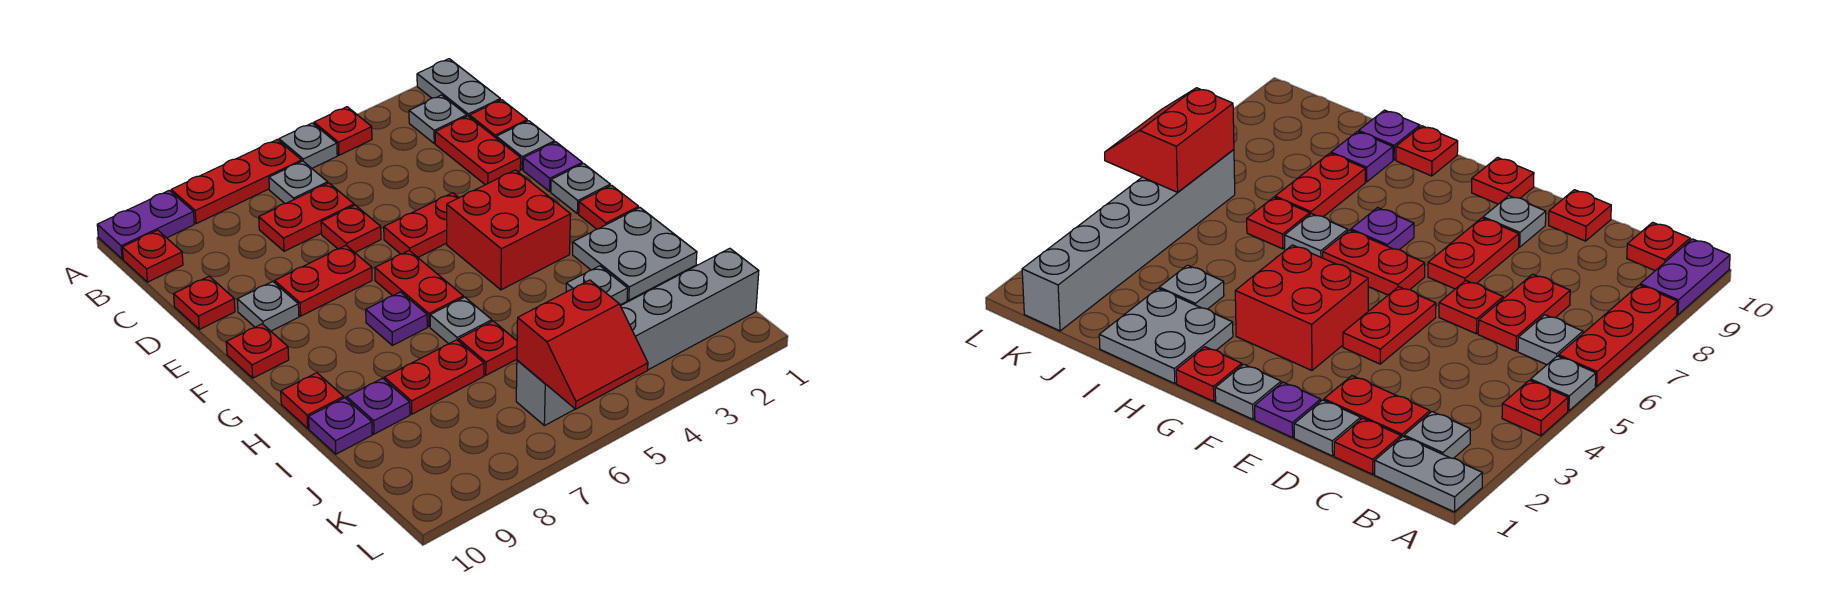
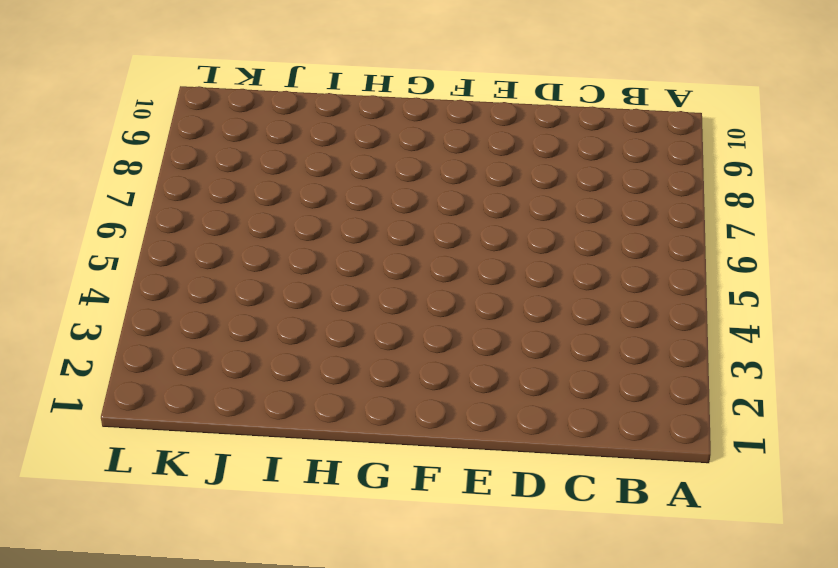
none -> grey plate A1:B1 level 1
none -> red plate A4 level 1
none -> grey plate A5 level 1
none -> red plate A6:A8 level 1

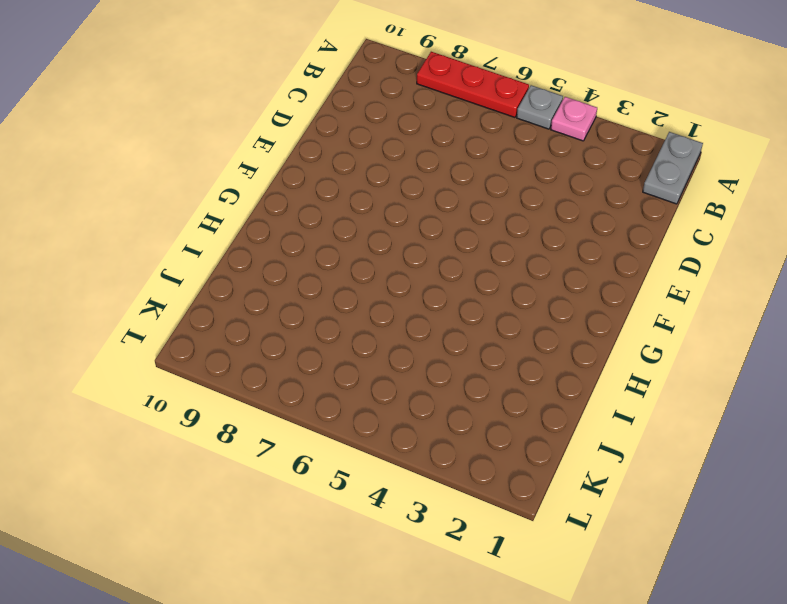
pink plate A4 level 1 -> red plate A4 level 1
none -> purple plate A9:A10 level 1
none -> grey plate B2 level 1
none -> grey plate B6 level 1
none -> red plate B10 level 1

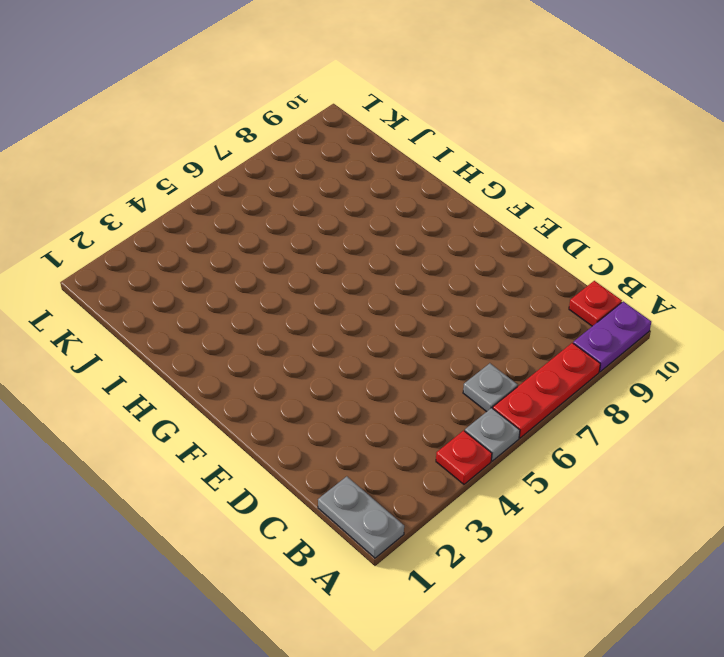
none -> grey plate B2 level 1
none -> red plate C1 level 1
none -> red plate C2:D2 level 1
none -> red plate C6:C7 level 1

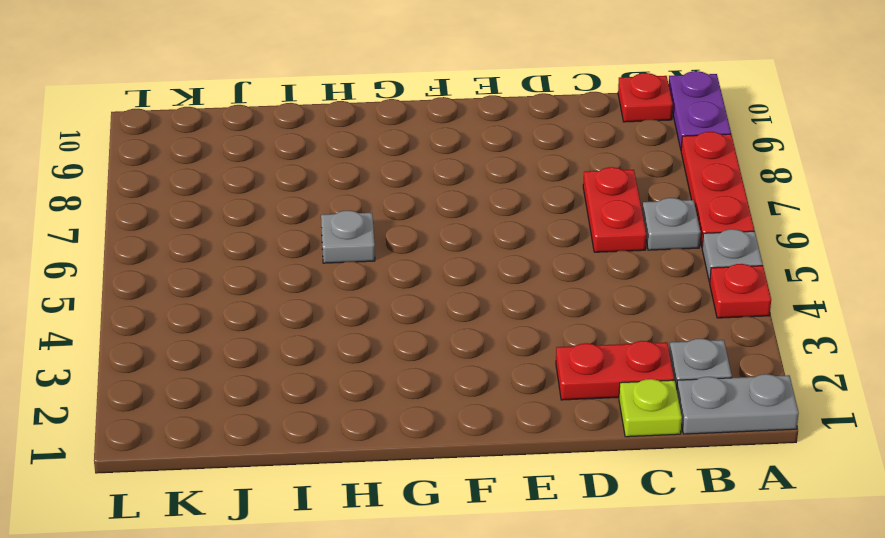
lime plate C1 level 1 -> red plate C1 level 1
none -> grey plate D1 level 1
none -> red plate D6 level 1
none -> red plate D10 level 1
none -> purple plate E1 level 1

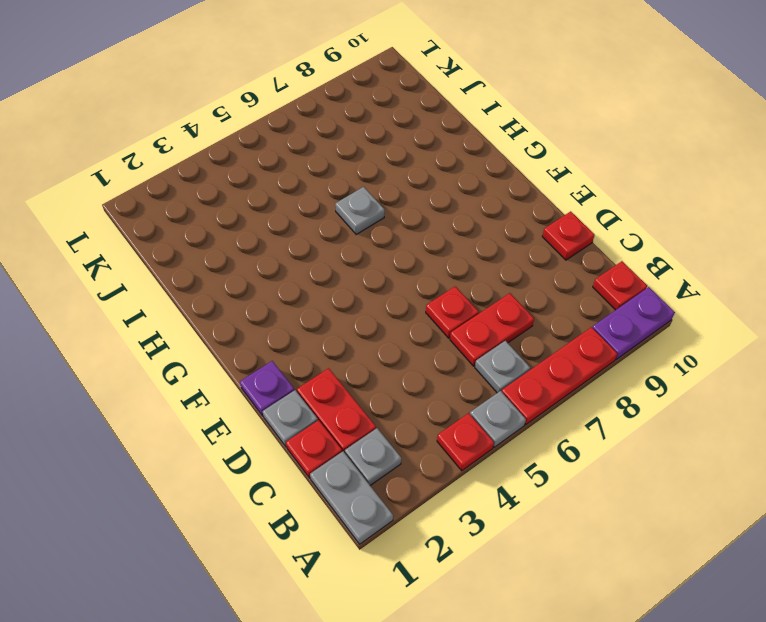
none -> red plate E4:E5 level 1
none -> red plate E7:E8 level 1
none -> grey plate E9 level 1
none -> grey plate F1 level 1

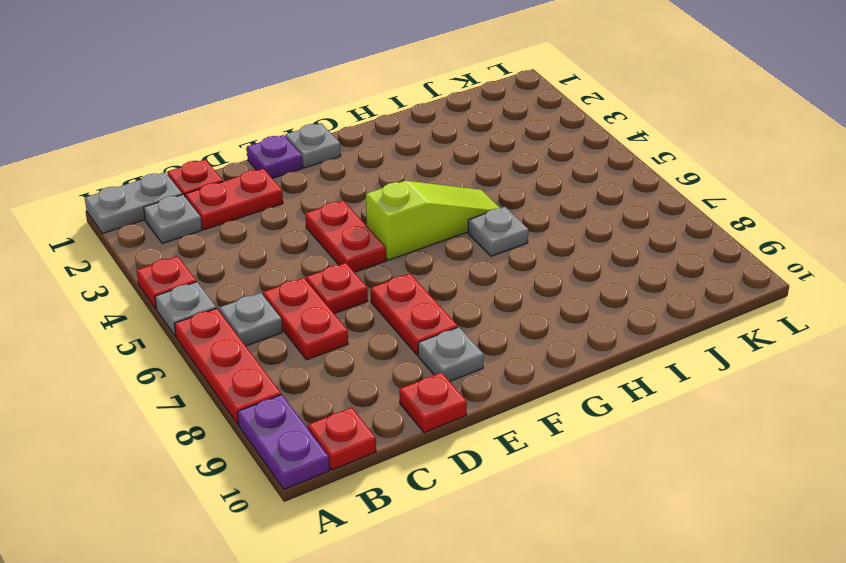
lime slope F5:H5 level 1 top F -> none
none -> grey plate D1 level 1
none -> red brick F3:G4 level 1
none -> red plate F6:G6 level 1
none -> red plate F10 level 1

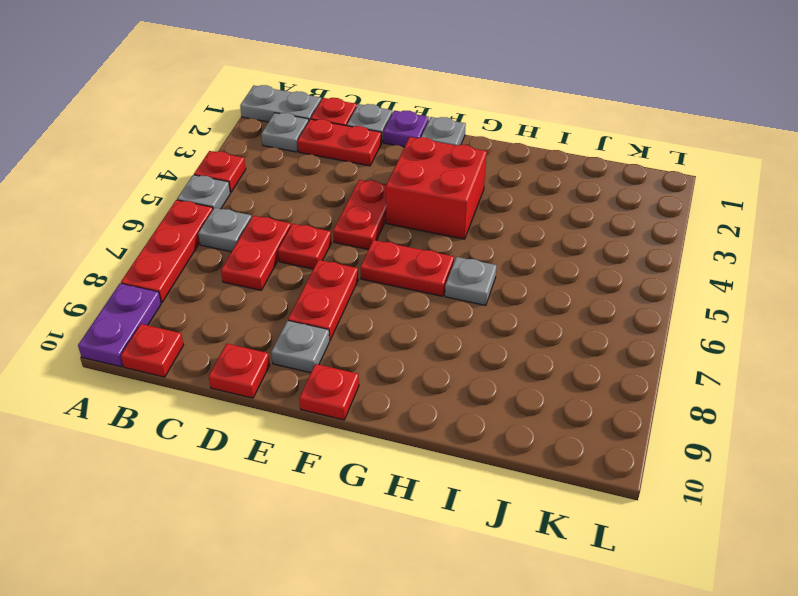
none -> red plate G1 level 1
none -> purple plate G7 level 1
none -> grey plate H1:I2 level 1
none -> red plate H10 level 1

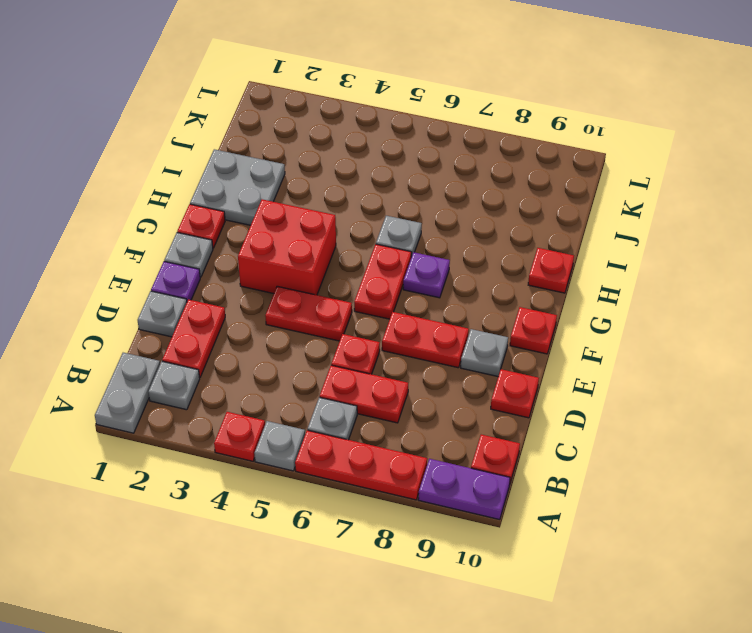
none -> red plate C1 level 1
none -> grey plate I3 level 1
none -> red plate I6 level 1
none -> red plate I7:I8 level 1

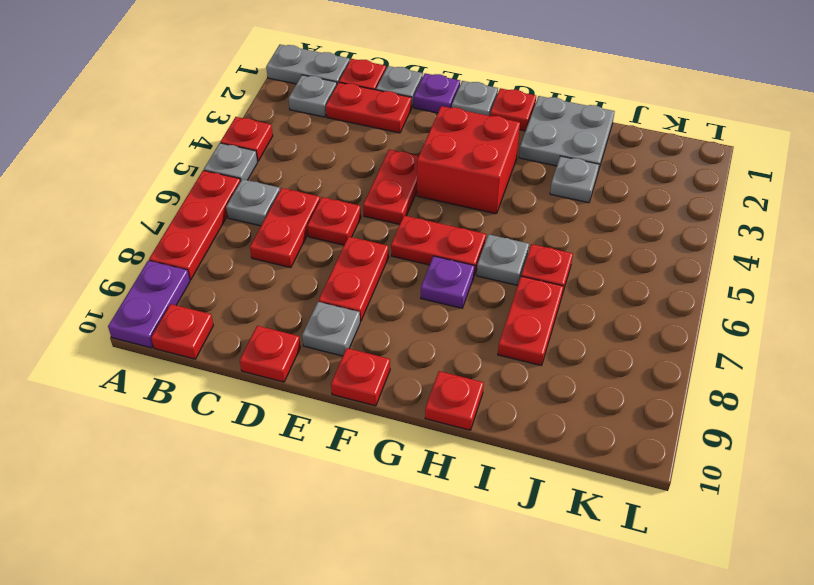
none -> purple plate I9 level 1
none -> purple plate I10 level 1
none -> grey brick K1:K6 level 1
none -> red slope K5:L6 level 2 top K

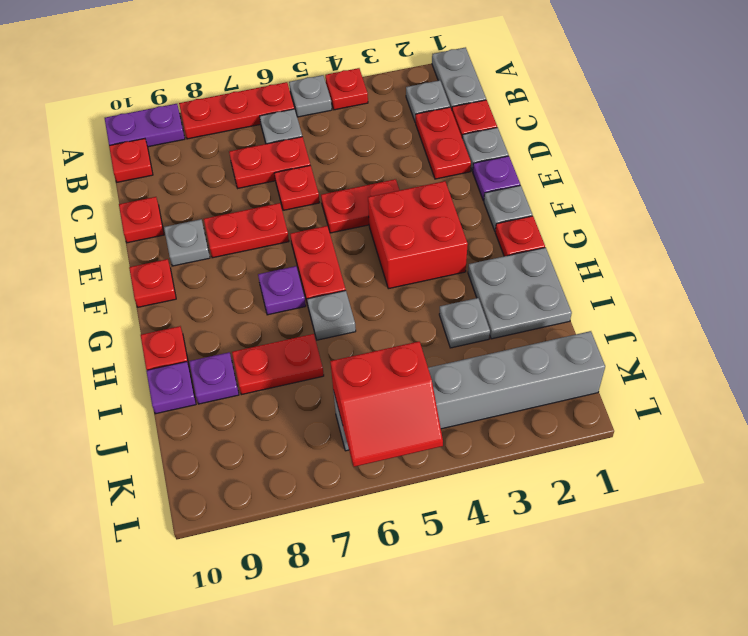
none -> red plate I6 level 1

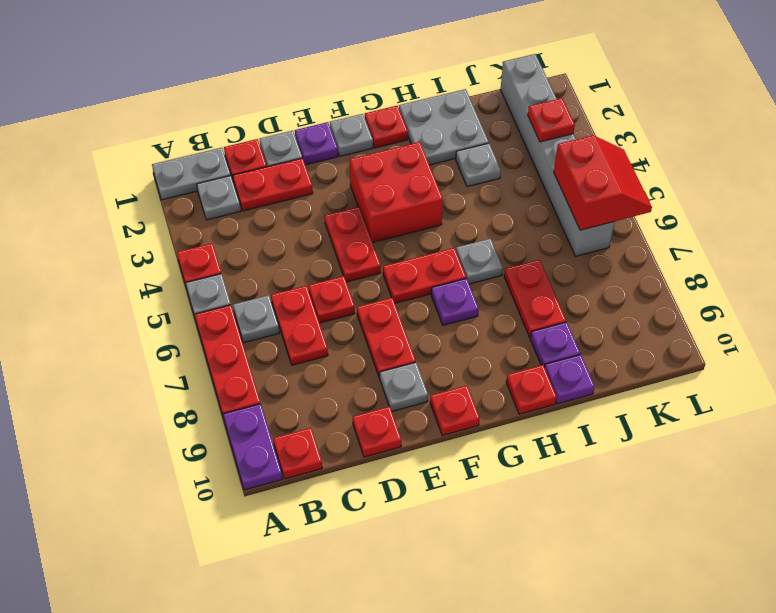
red plate K3 level 2 -> red plate I6 level 1

